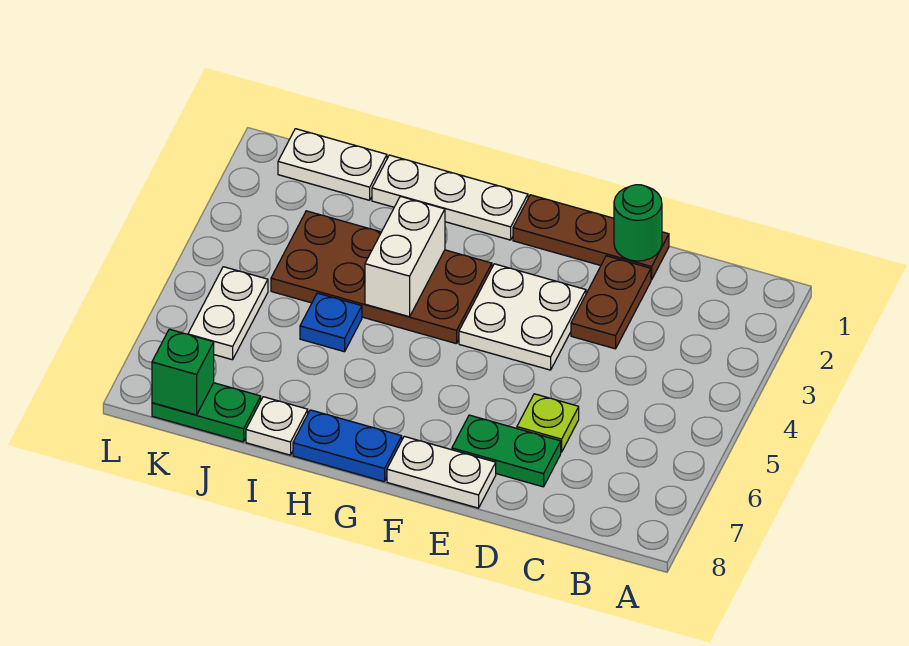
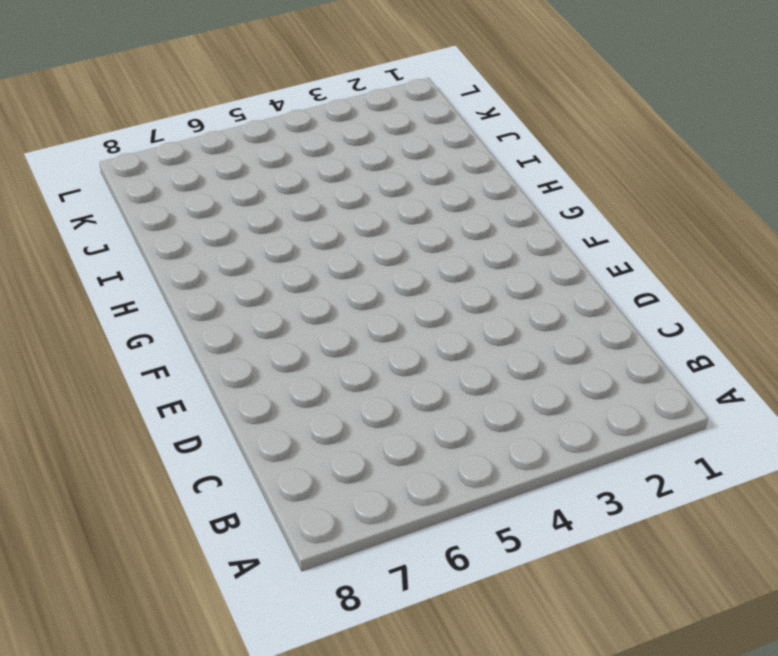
none -> brown plate D1:F1 level 1
none -> brown plate D2:D3 level 1
none -> lime plate D6 level 1

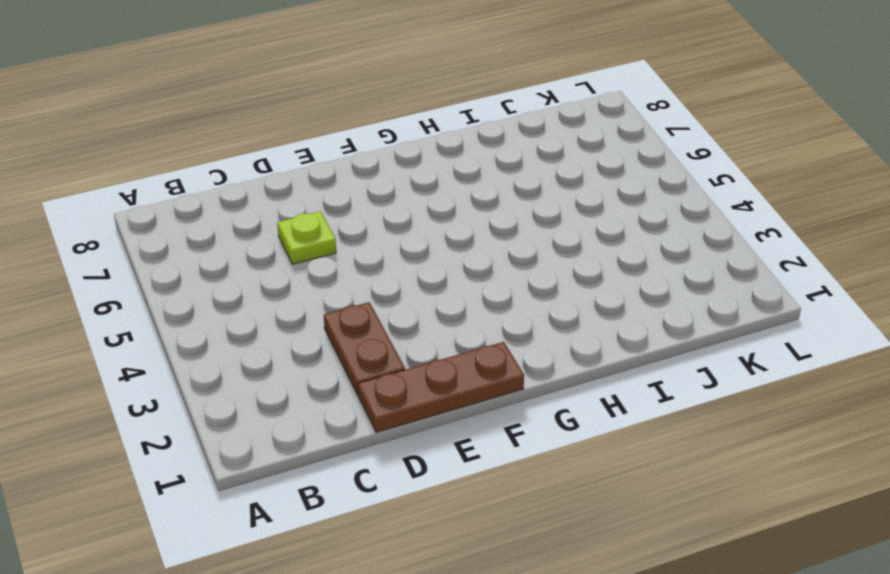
none -> green plate D7:E7 level 1
none -> white plate E3:F4 level 1
none -> white plate E8:F8 level 1

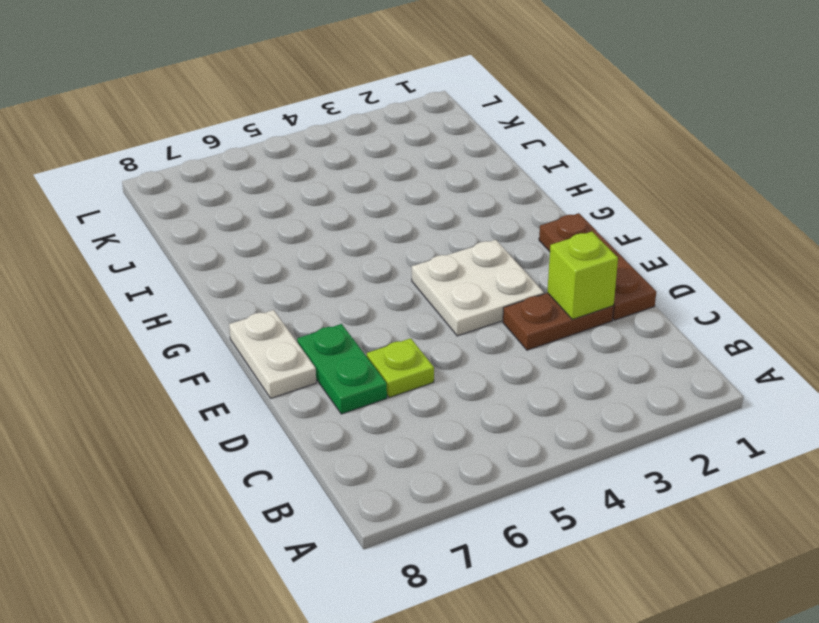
lime brick D2 level 2 -> none
none -> white plate G1:I1 level 1
none -> brown plate G3:J4 level 1
none -> blue plate G8:H8 level 1

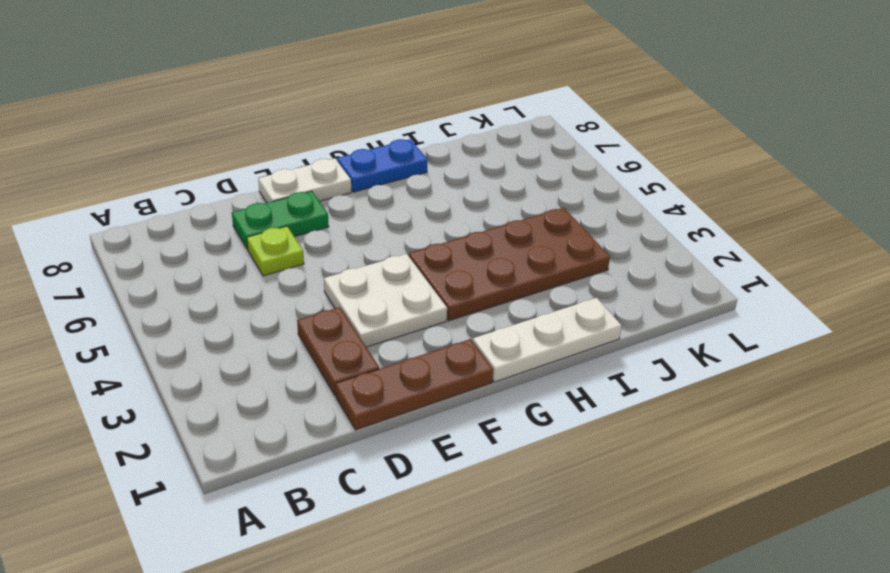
none -> blue plate I5 level 1
none -> white plate I8 level 1
none -> white plate J1:K1 level 1

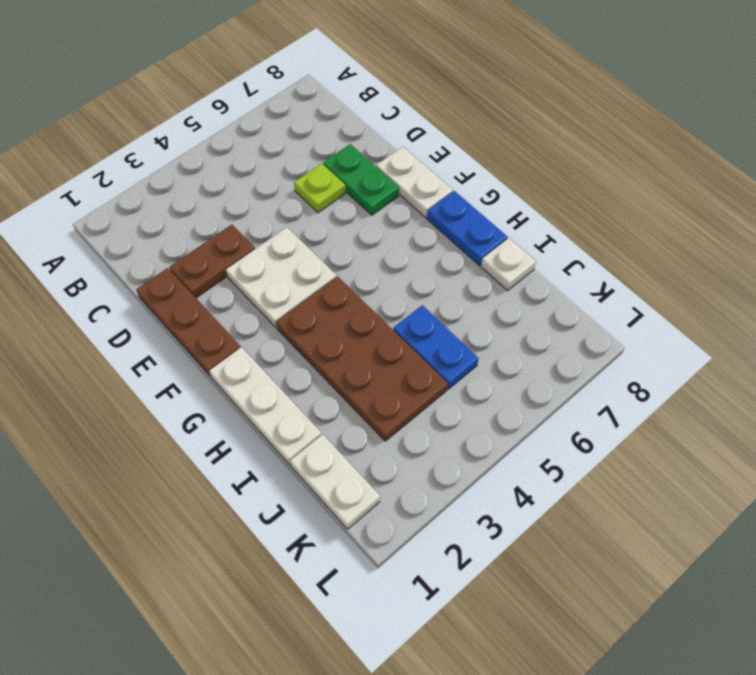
blue plate I5:J5 level 1 -> blue plate I5 level 1
none -> green plate J8:K8 level 1
none -> white plate K5:K6 level 1
none -> green round brick D1 level 2

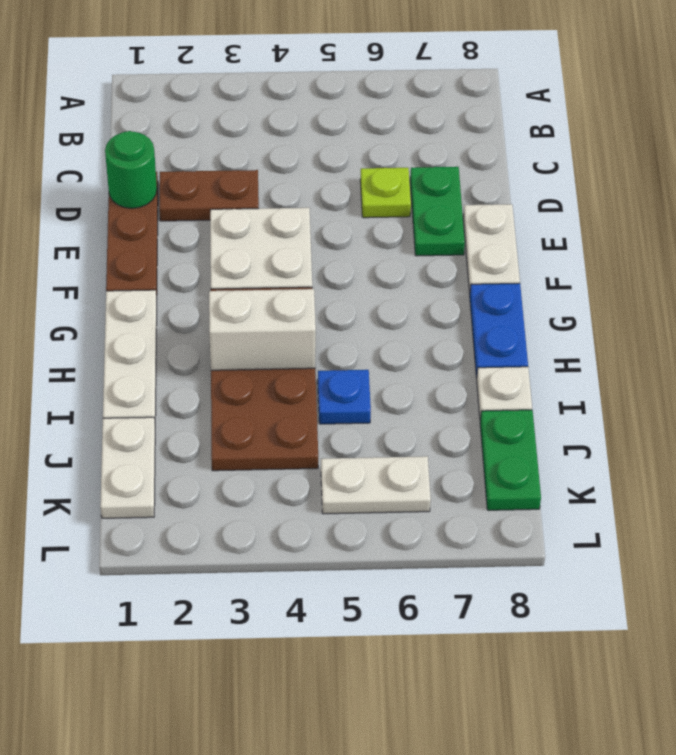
none -> green brick K8 level 2

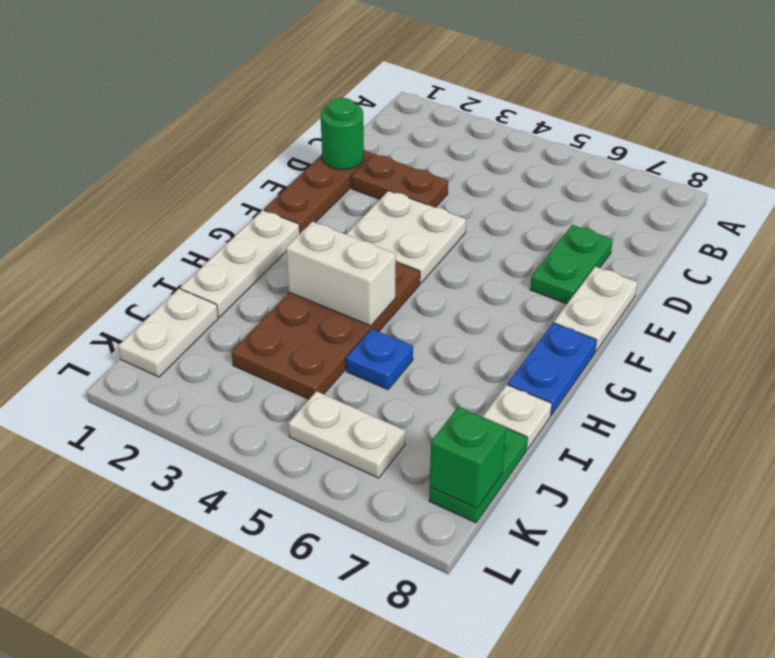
none -> lime plate D6 level 1

